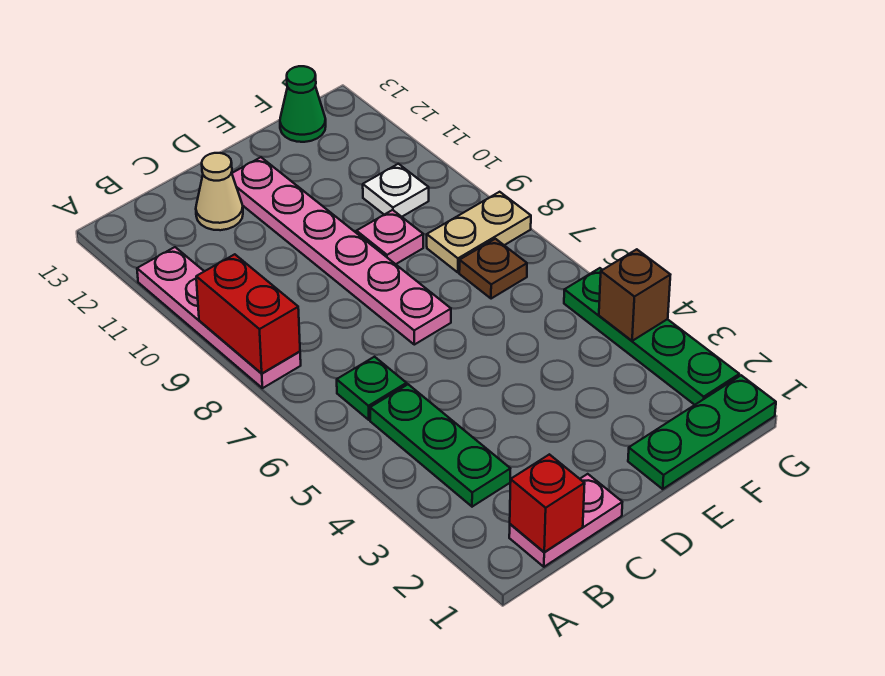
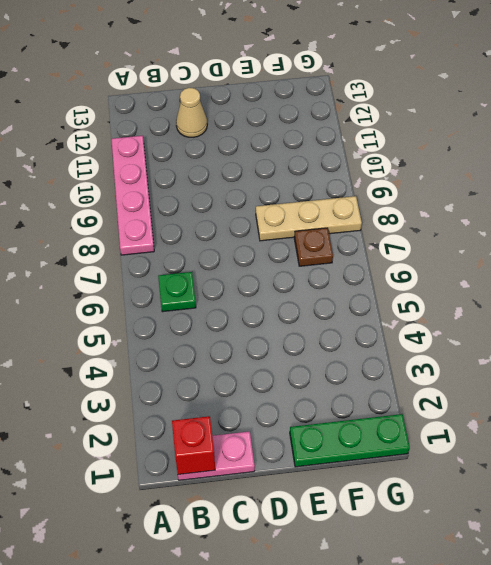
tan plate E8:G8 level 1 -> tan plate F8:G8 level 1
none -> green plate B3:B5 level 1
none -> pink plate D7:D12 level 1
none -> pink plate E9 level 1

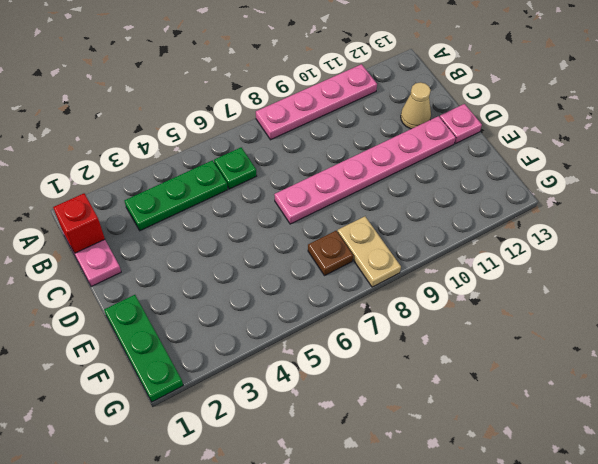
pink plate D13 level 1 -> pink plate E9 level 1
none -> white plate F10 level 1
none -> green cone F13 level 1
none -> green plate G2:G5 level 1

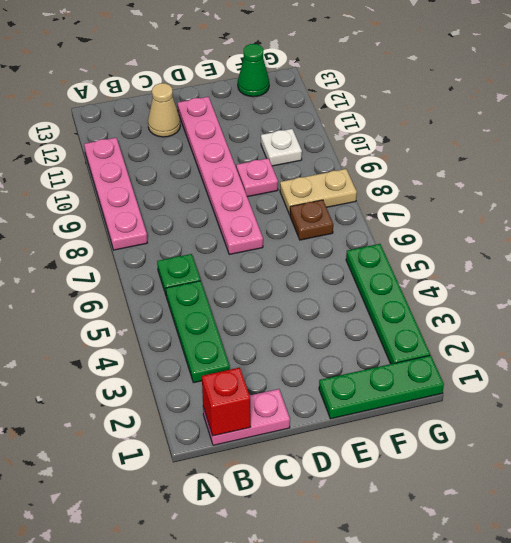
none -> red brick A8:A9 level 2
none -> brown brick G4 level 2

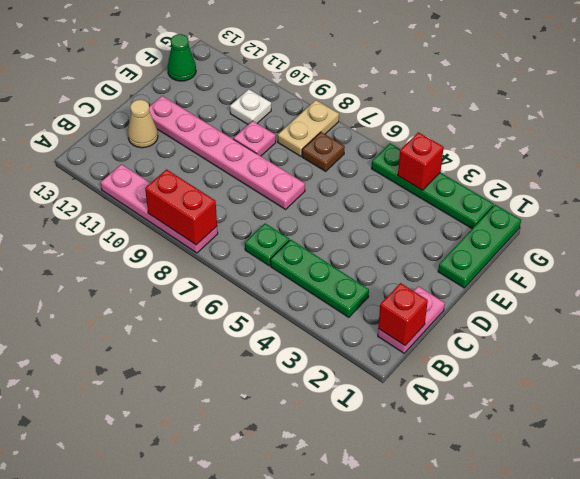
red brick G4 level 2 -> brown brick G4 level 2

